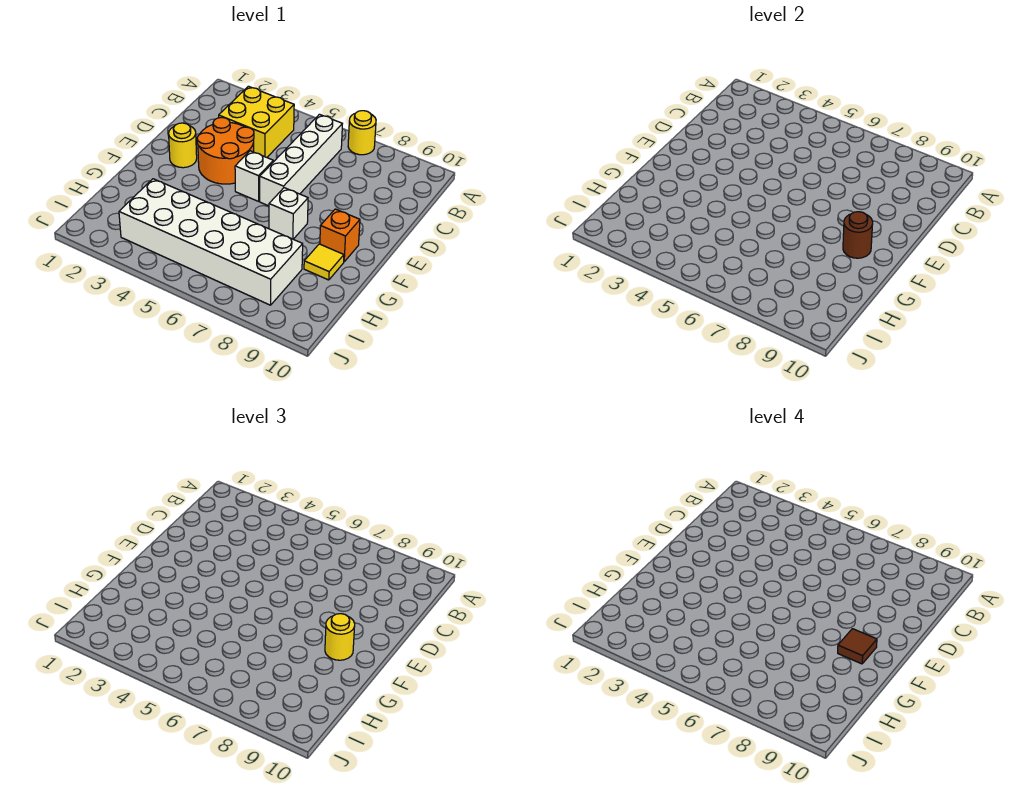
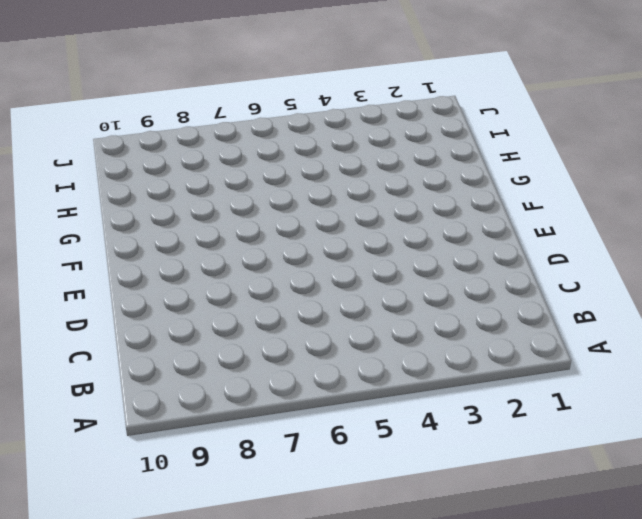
none -> yellow round brick A7 level 1
none -> yellow brick B3:C4 level 1
none -> white brick B6:E6 level 1

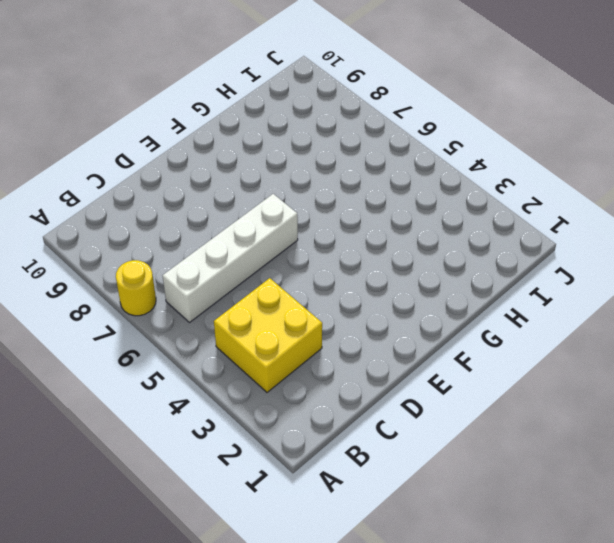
none -> orange round brick D3:E4 level 1
none -> yellow round brick E2 level 1
none -> white brick E5 level 1

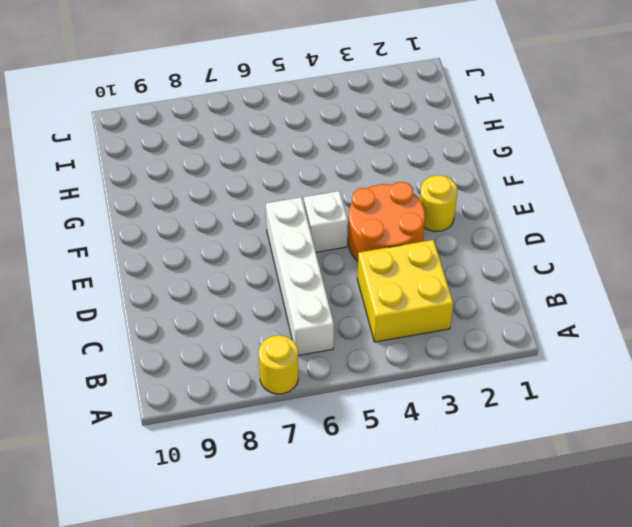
none -> white brick F7 level 1
none -> orange brick F9 level 1
none -> yellow tile G9 level 1

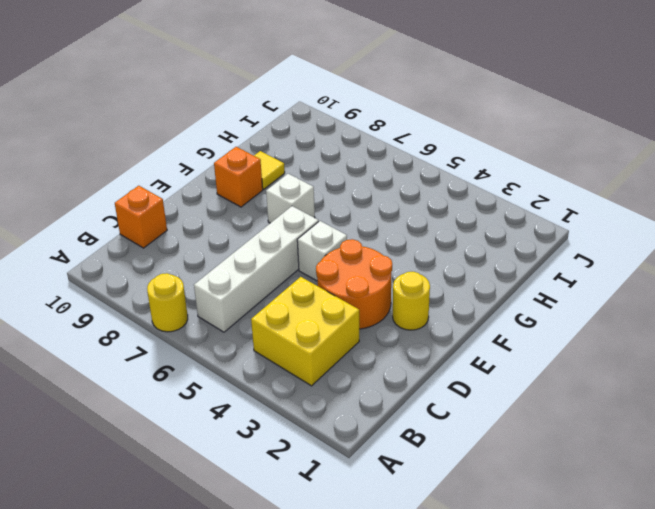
orange brick C10 level 1 -> none
none -> white brick H3:I8 level 1
none -> brown round brick F9 level 2
none -> yellow round brick F9 level 3

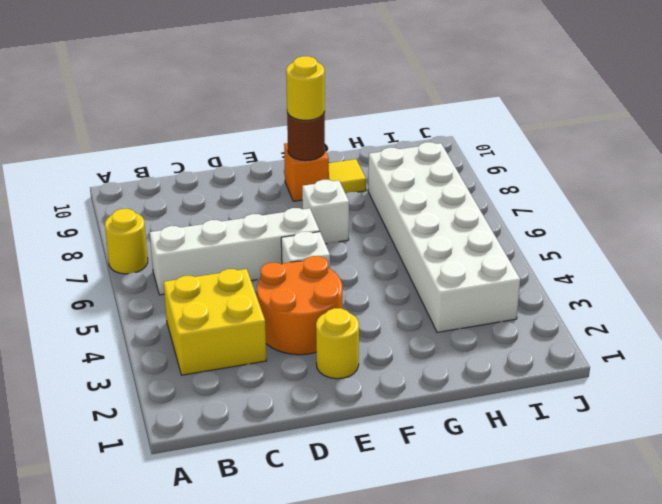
none -> brown tile F9 level 4

